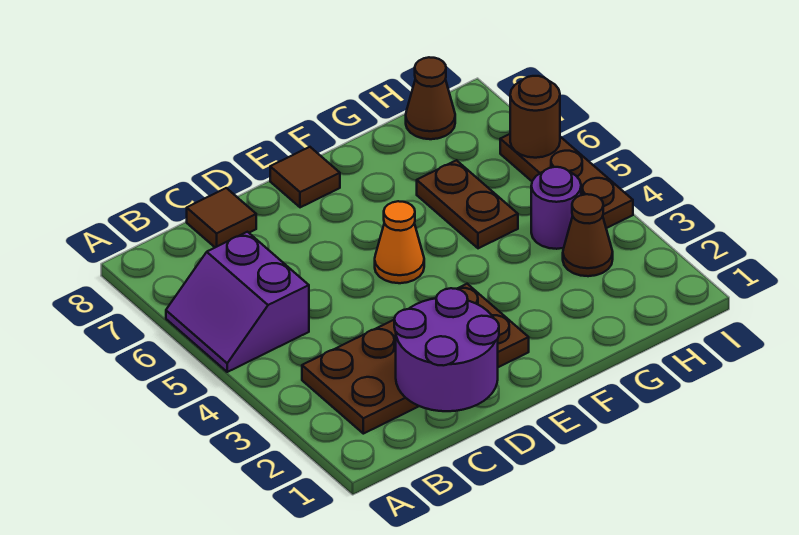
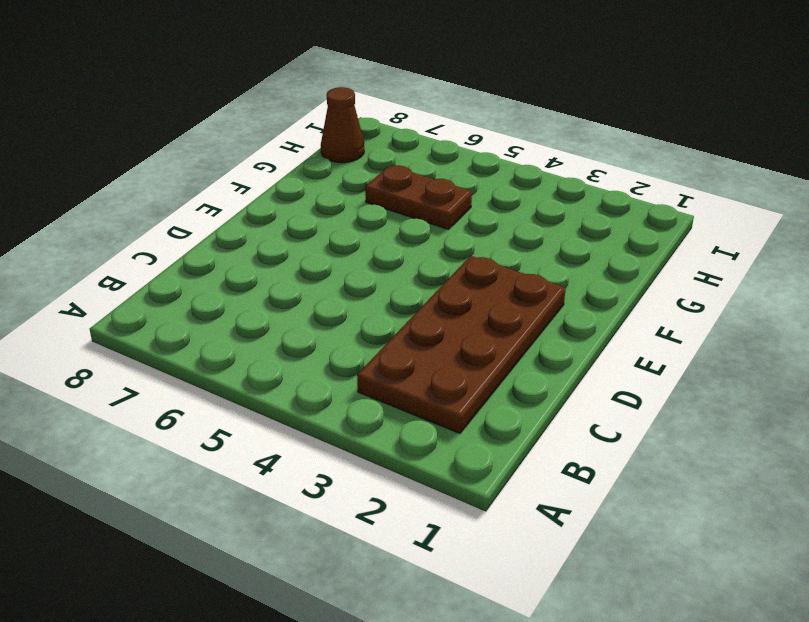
none -> purple slope A5:B6 level 1 top B
none -> brown tile C8 level 1
none -> orange cone E5 level 1

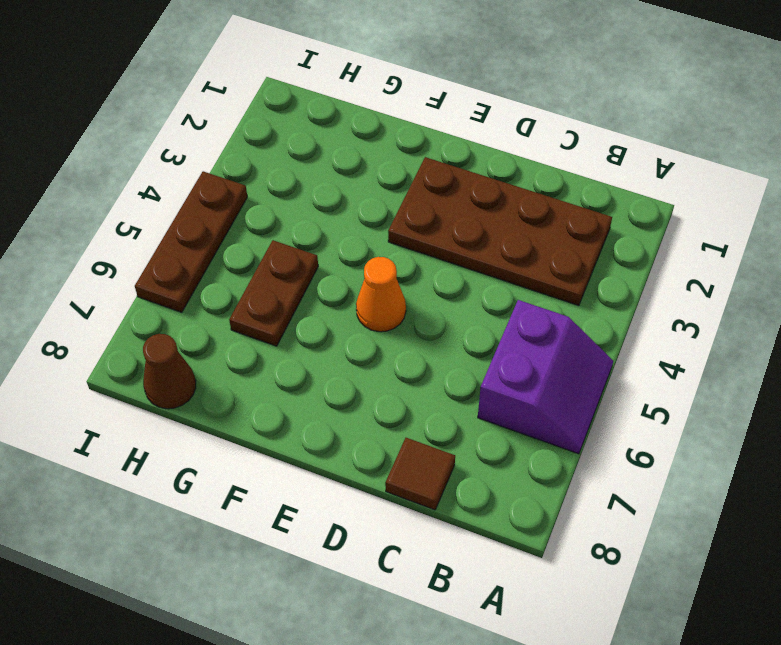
none -> brown tile E8 level 1
none -> brown cone H3 level 1
none -> purple round brick H4 level 1

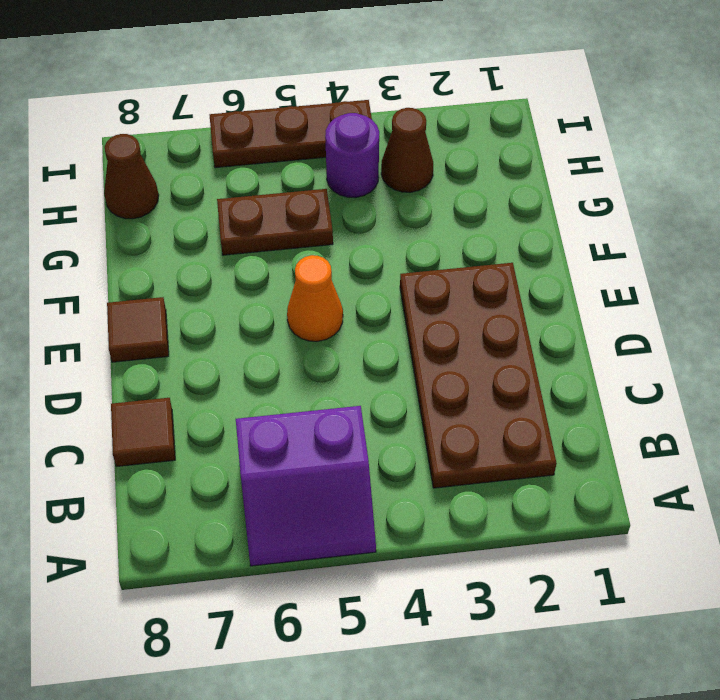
none -> purple round brick C1:D2 level 2
none -> brown round brick I6 level 2

